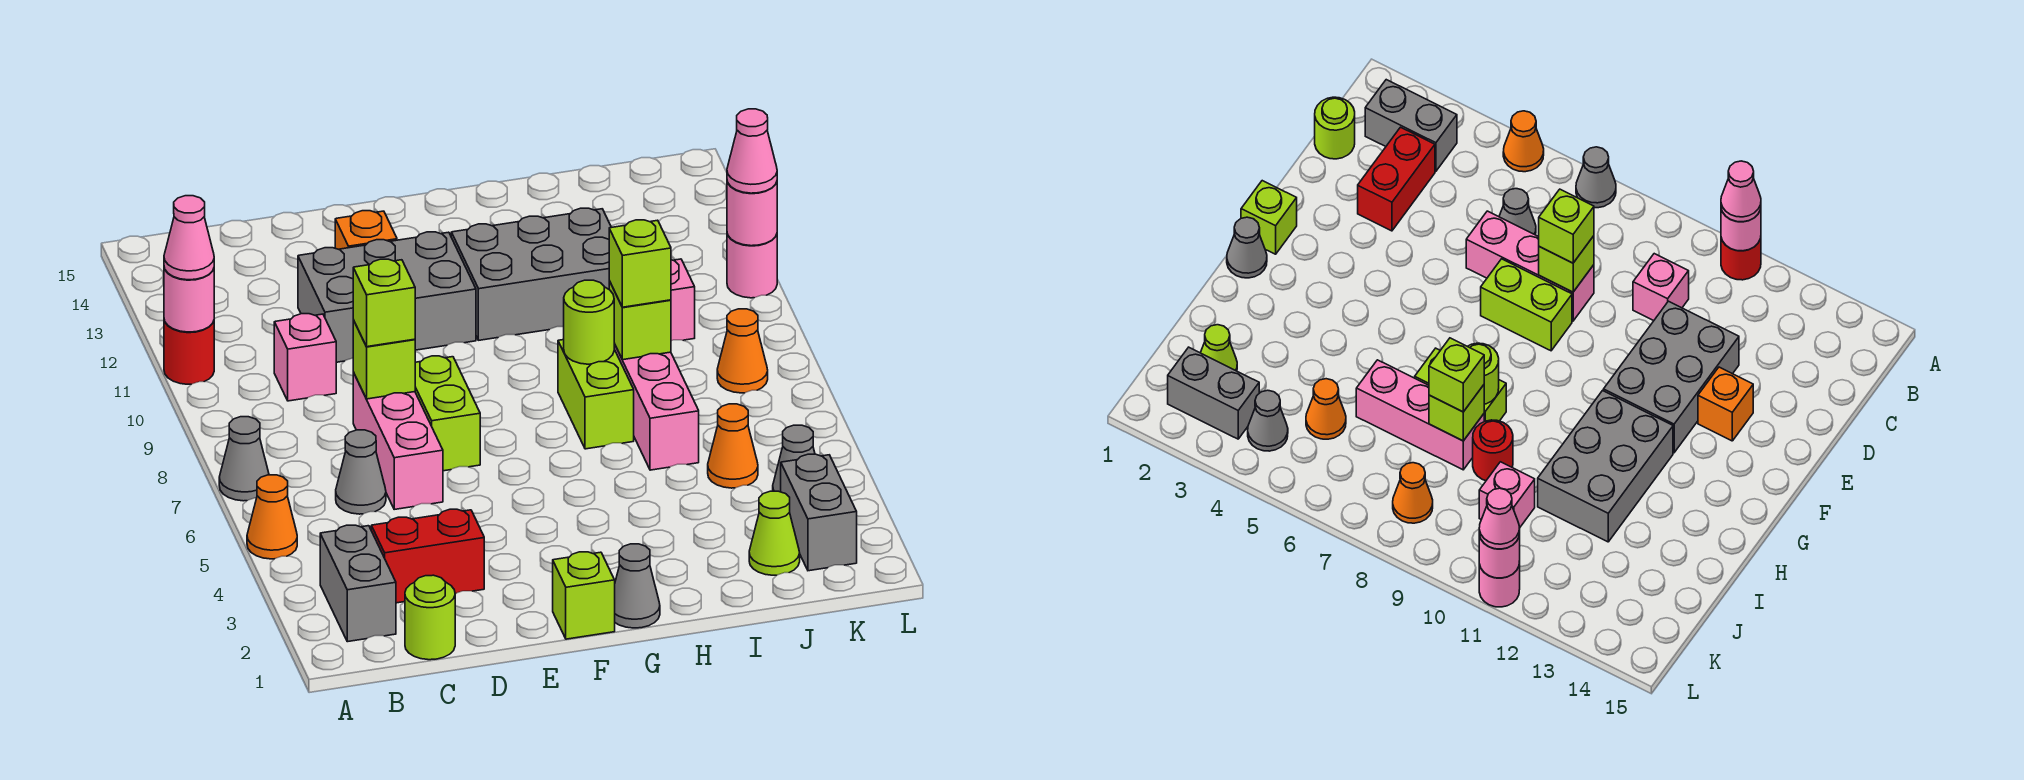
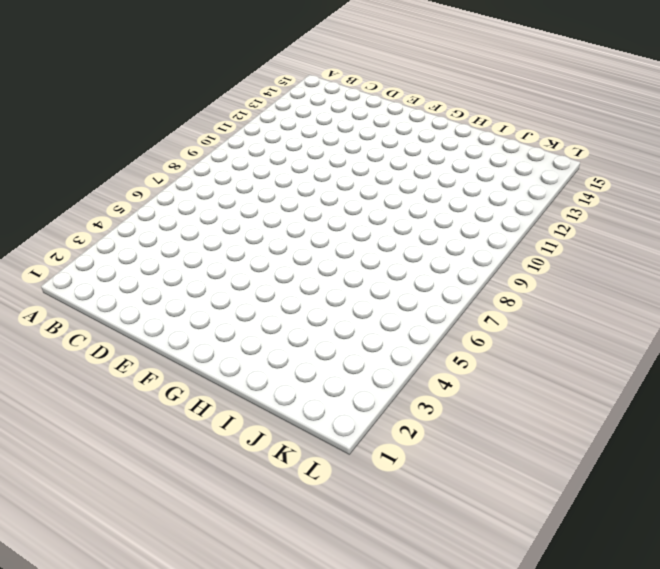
none -> orange cone A5 level 1
none -> grey cone A7 level 1
none -> red round brick A11 level 1
none -> grey brick B2:B3 level 1

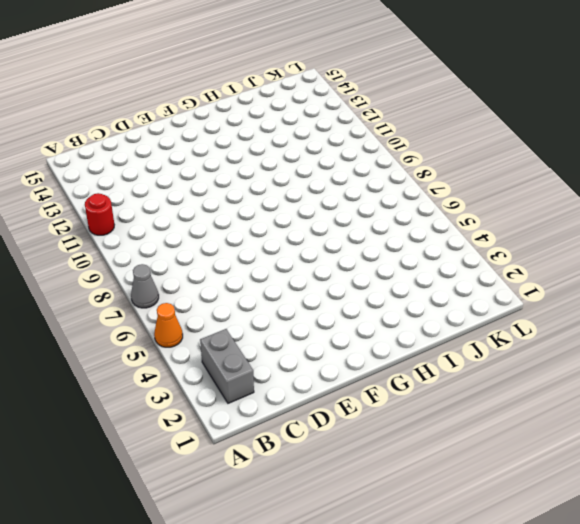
none -> lime round brick C1 level 1
none -> red brick C3:D3 level 1
none -> grey cone C6 level 1
none -> pink brick C10 level 1

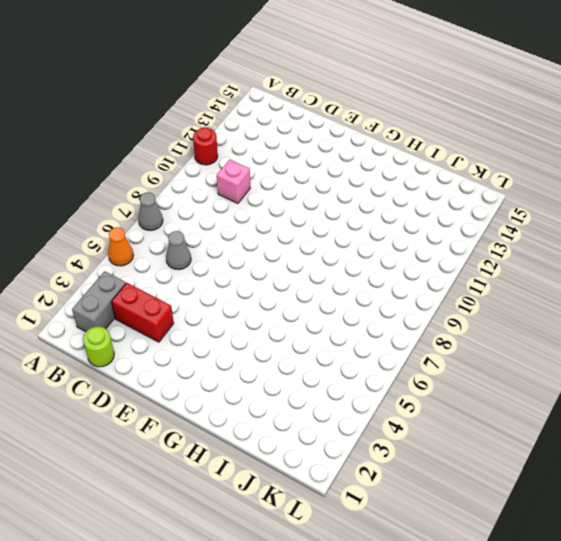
none -> pink brick D6:D8 level 1
none -> grey brick D11:F12 level 1
none -> lime brick E7:E8 level 1
none -> orange brick E13 level 1

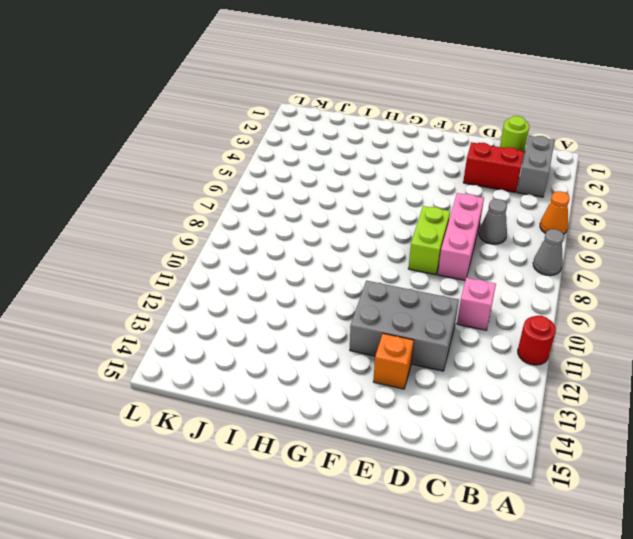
none -> lime brick F1 level 1
none -> grey cone G1 level 1
none -> grey brick G11:I12 level 1
none -> lime brick H7:H8 level 1

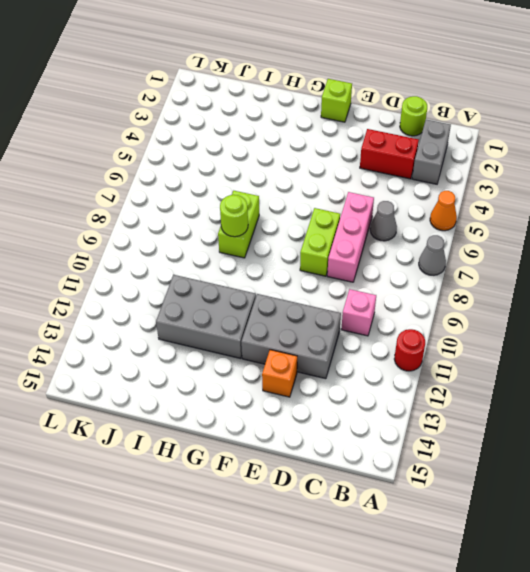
none -> grey cone G1 level 1
none -> pink brick I6:I8 level 1
none -> red round brick I9 level 1
none -> lime cone J2 level 1

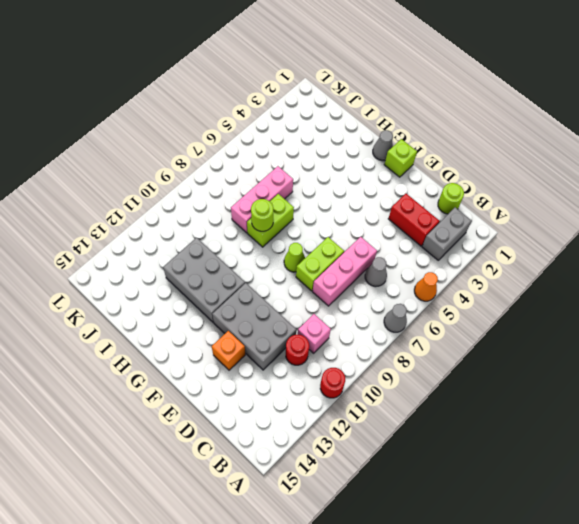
red round brick C11 level 1 -> red round brick I9 level 1
lime cone F8 level 1 -> lime cone J2 level 1
none -> orange cone J5 level 1
none -> pink brick J10 level 1
none -> grey brick K2:K3 level 1
none -> grey cone K4 level 1

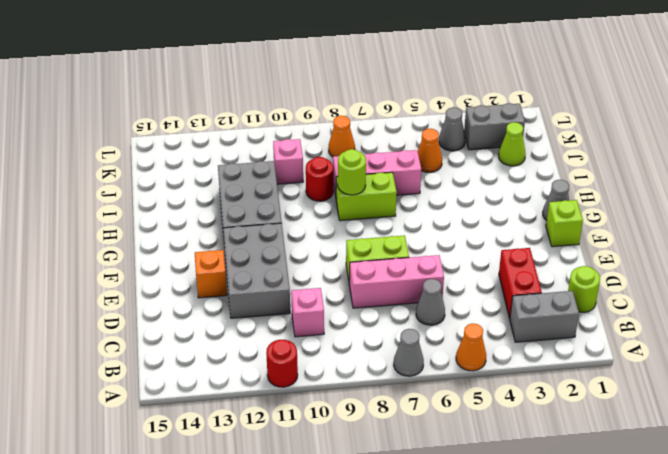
none -> pink round brick L11 level 1
none -> pink round brick A11 level 2
none -> lime brick D8 level 2
none -> lime brick I8 level 2

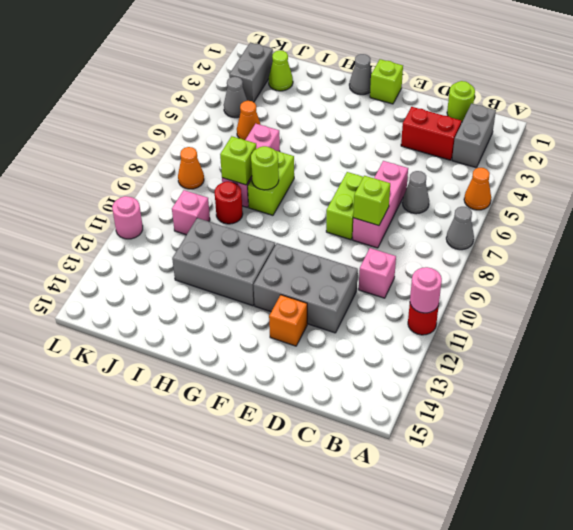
none -> pink round brick L11 level 2
none -> pink cone A11 level 3
none -> lime brick D8 level 3
none -> lime brick I8 level 3

